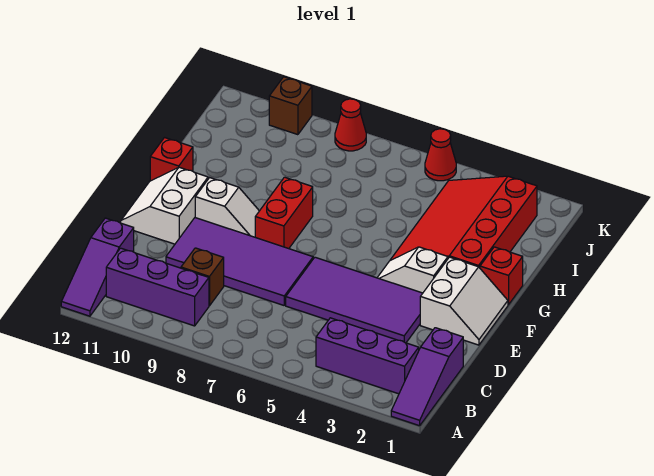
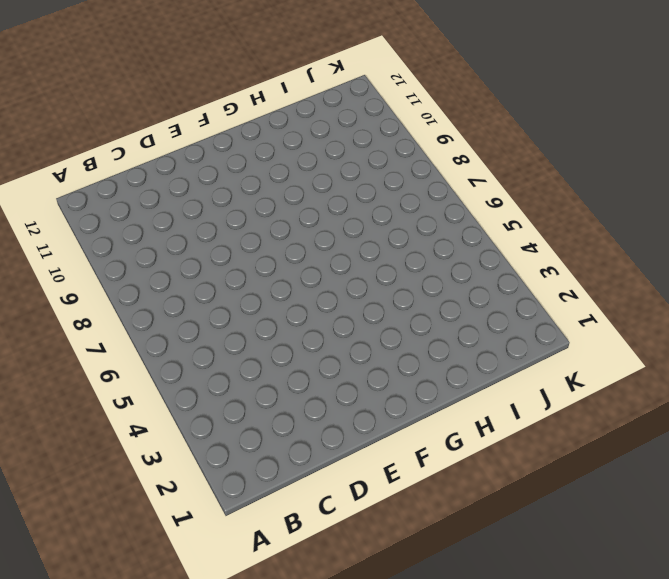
none -> purple slope A1:C1 level 1 top C
none -> purple slope A12:C12 level 1 top C
none -> purple brick B2:B4 level 1

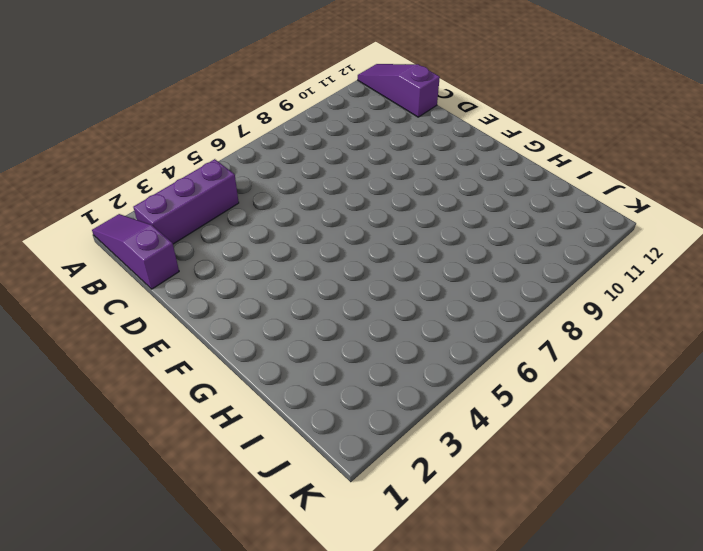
none -> purple brick B9:B11 level 1
none -> brown brick C9 level 1
none -> purple tile D3:E6 level 1

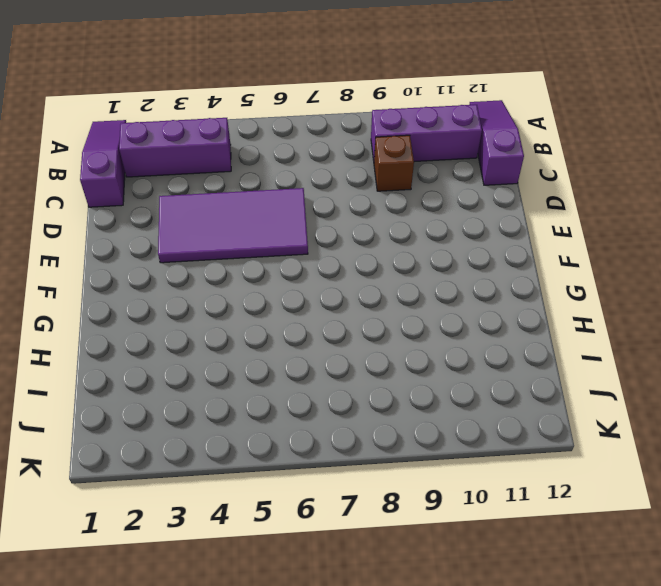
none -> purple tile D7:E10 level 1
none -> white slope E1:F2 level 1 top 2
none -> white slope E11:F12 level 1 top 11

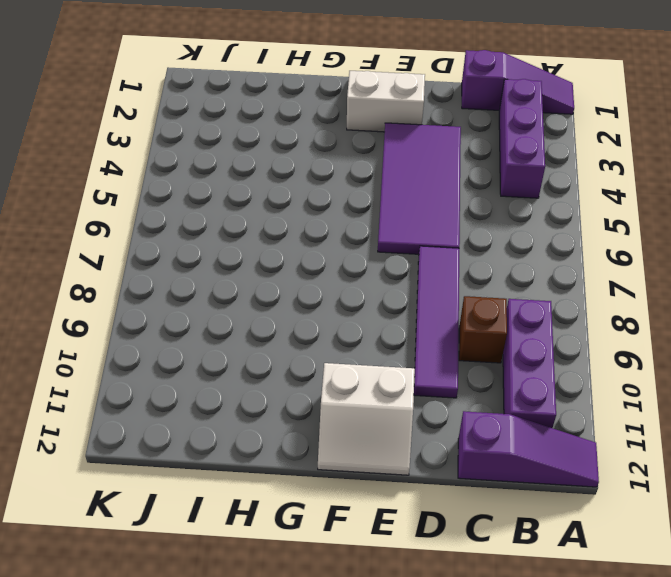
purple tile D7:D10 level 1 -> purple tile D7:E10 level 1
none -> white slope F3:F4 level 1 top 3
none -> red brick F8:G8 level 1
none -> white slope F9:F10 level 1 top 10

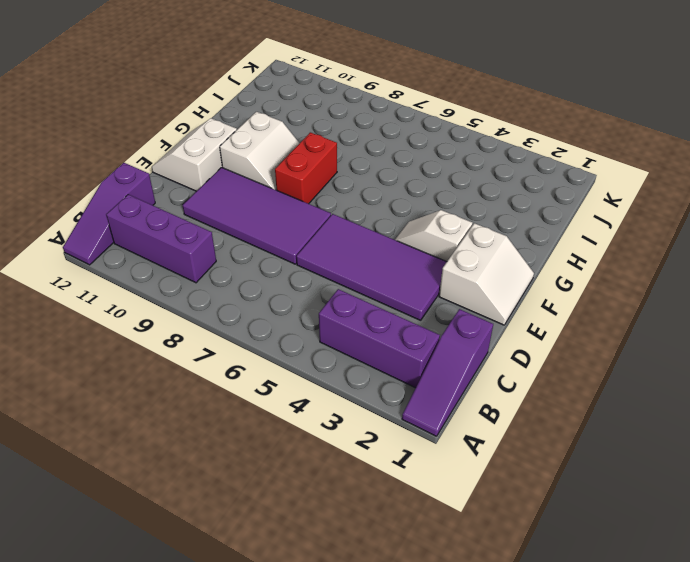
white slope F9:G10 level 1 top 10 -> white slope F9:F10 level 1 top 10
none -> brown brick C9 level 1
none -> red brick G1 level 1
none -> red slope G2:J4 level 1 top 2

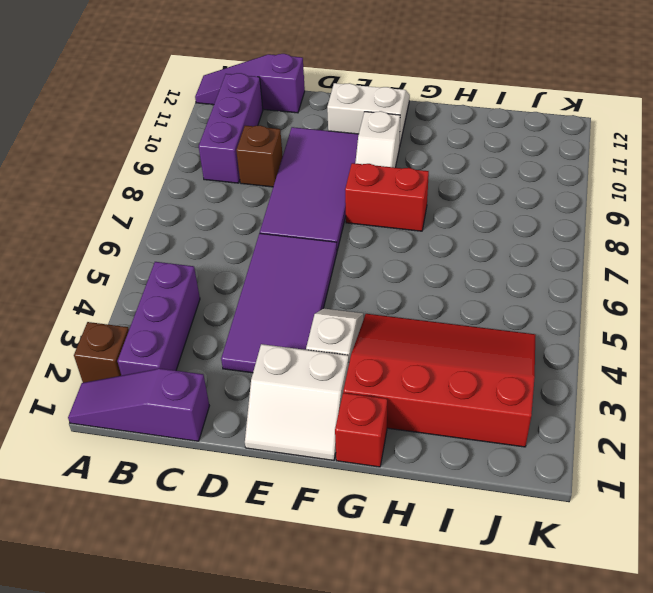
brown brick A2 level 1 -> brown brick K10 level 1
none -> red brick G12 level 1
none -> red cone K5 level 1
none -> red cone K8 level 1

